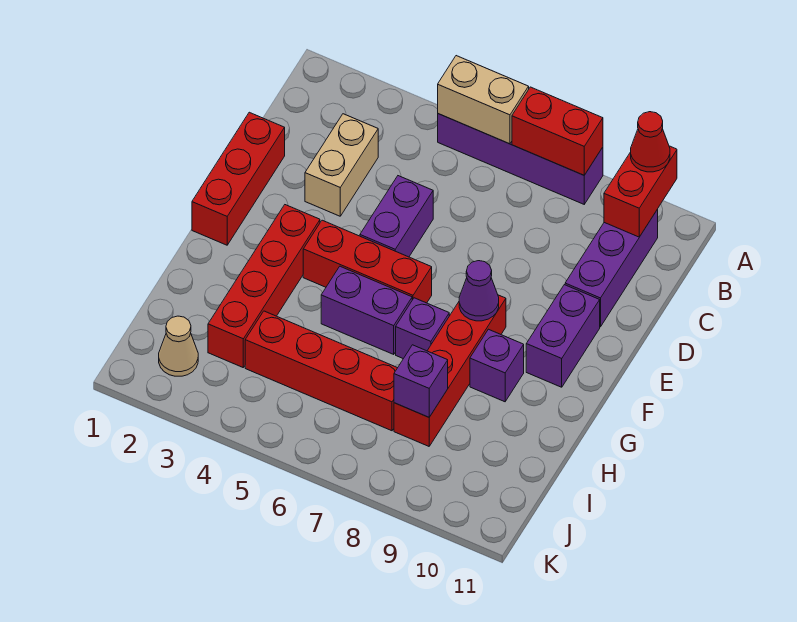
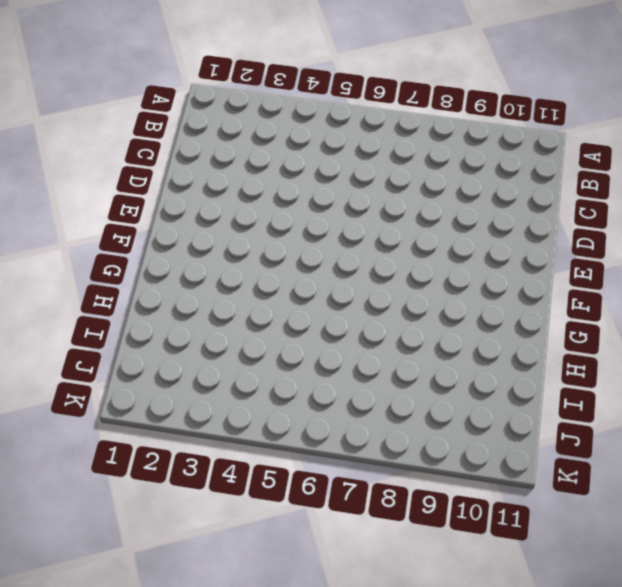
none -> purple brick A5:A8 level 1
none -> purple brick B10:D10 level 1
none -> tan brick C3:D3 level 1

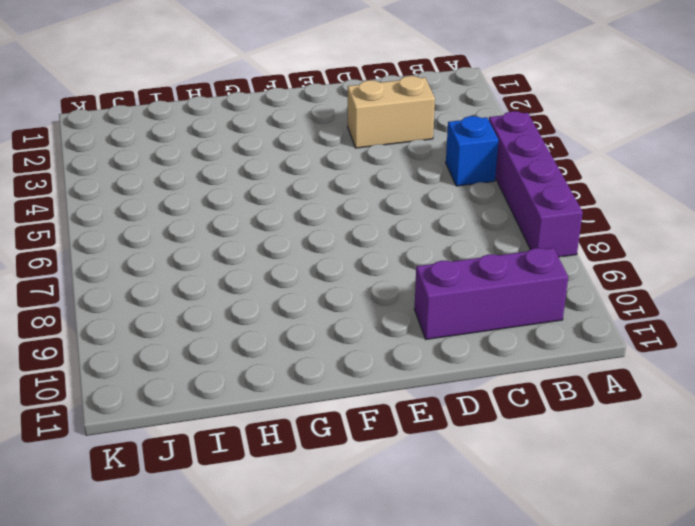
blue brick B5 level 1 -> none
none -> red brick D1:F1 level 1
none -> purple brick D5:E5 level 1
none -> purple brick E10:F10 level 1

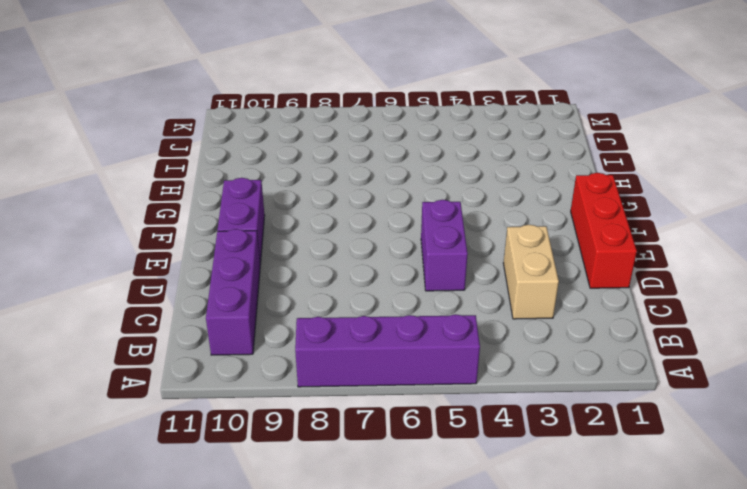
none -> red brick F3:I3 level 1
none -> red brick F4:F6 level 1
none -> red brick F8:I8 level 1

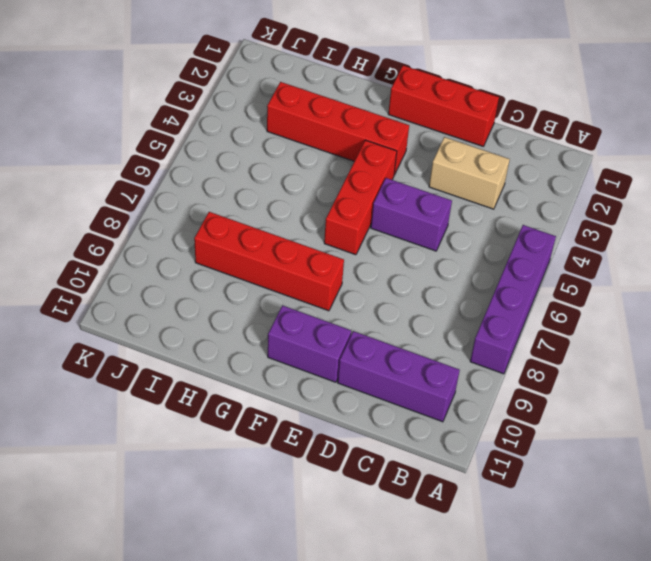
none -> purple brick G5:G6 level 1
none -> purple brick G7 level 1
none -> purple brick G9 level 1

